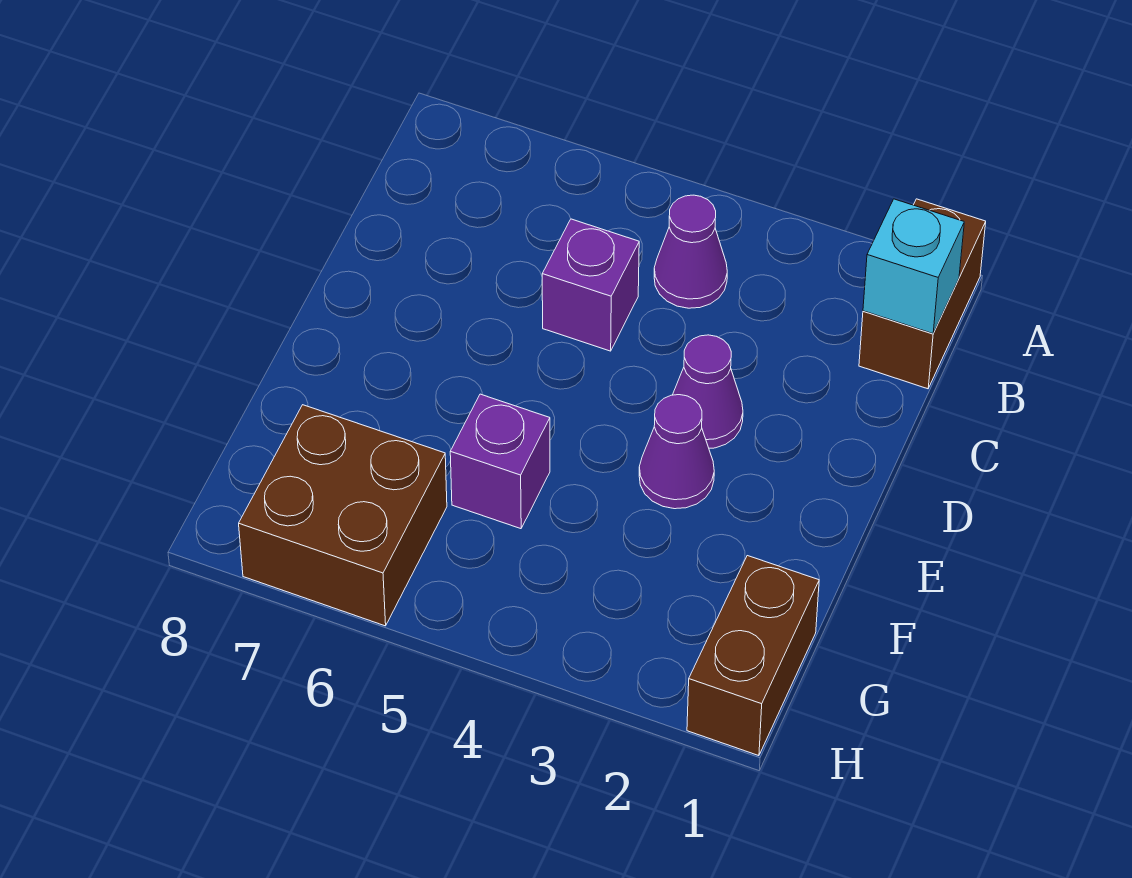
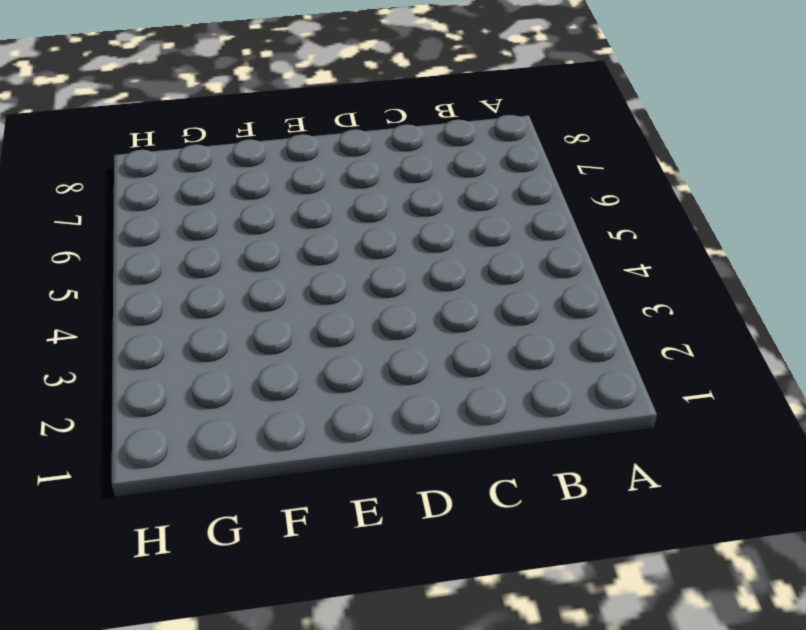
none -> brown brick A1:B1 level 1
none -> purple cone B4 level 1

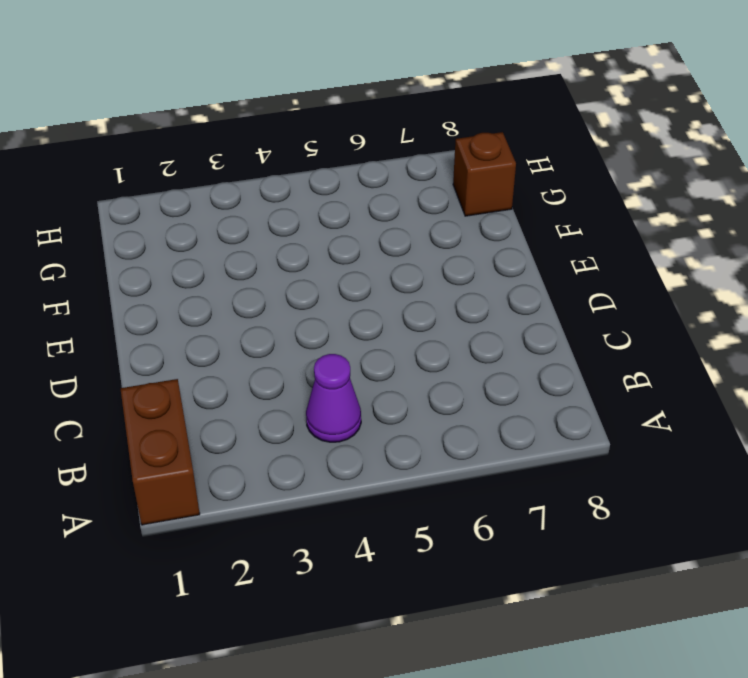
brown brick G8 level 1 -> none
none -> purple brick C5 level 1
none -> purple cone D3 level 1

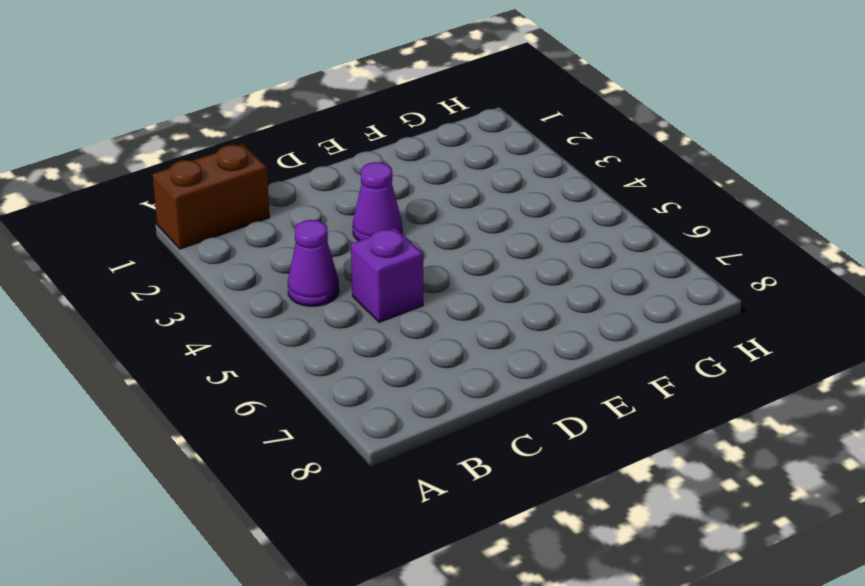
none -> purple cone E3 level 1
none -> purple brick F5 level 1

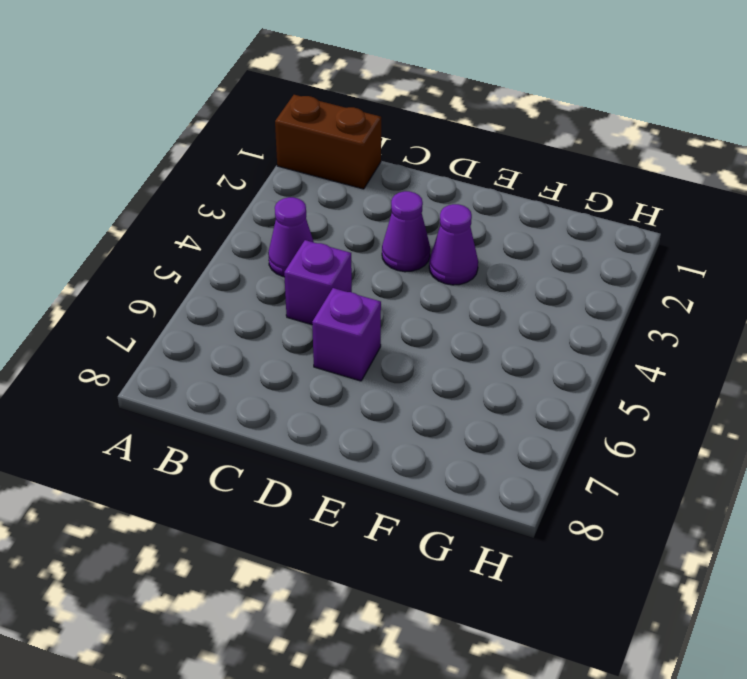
purple brick D6 level 1 -> purple brick F5 level 1
none -> brown brick G1:H1 level 1
none -> brown brick G6:H7 level 1

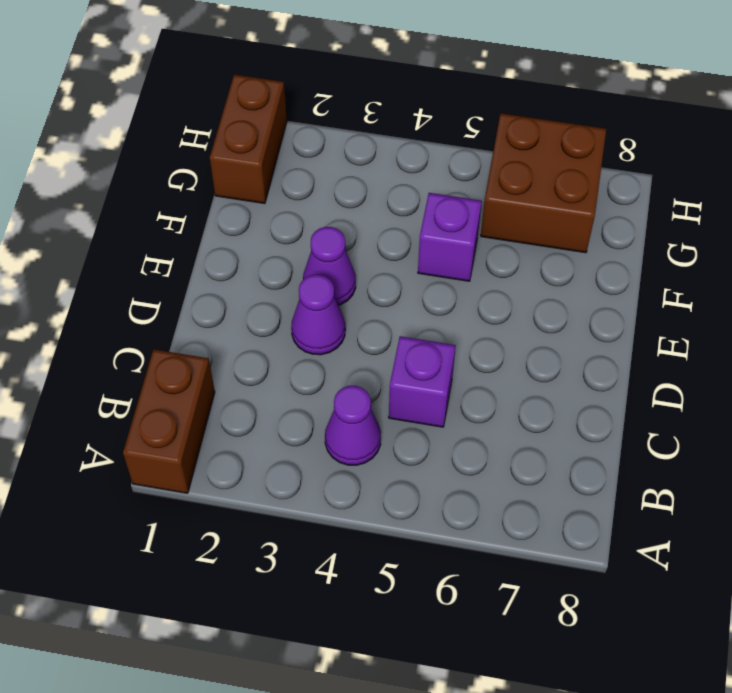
none -> cyan brick B1 level 2

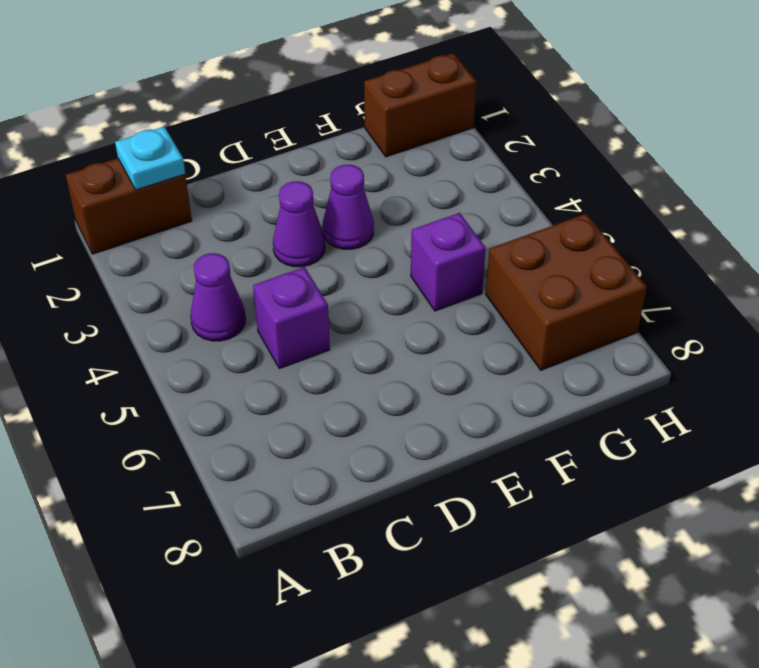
cyan plate B1 level 2 -> cyan brick B1 level 2

